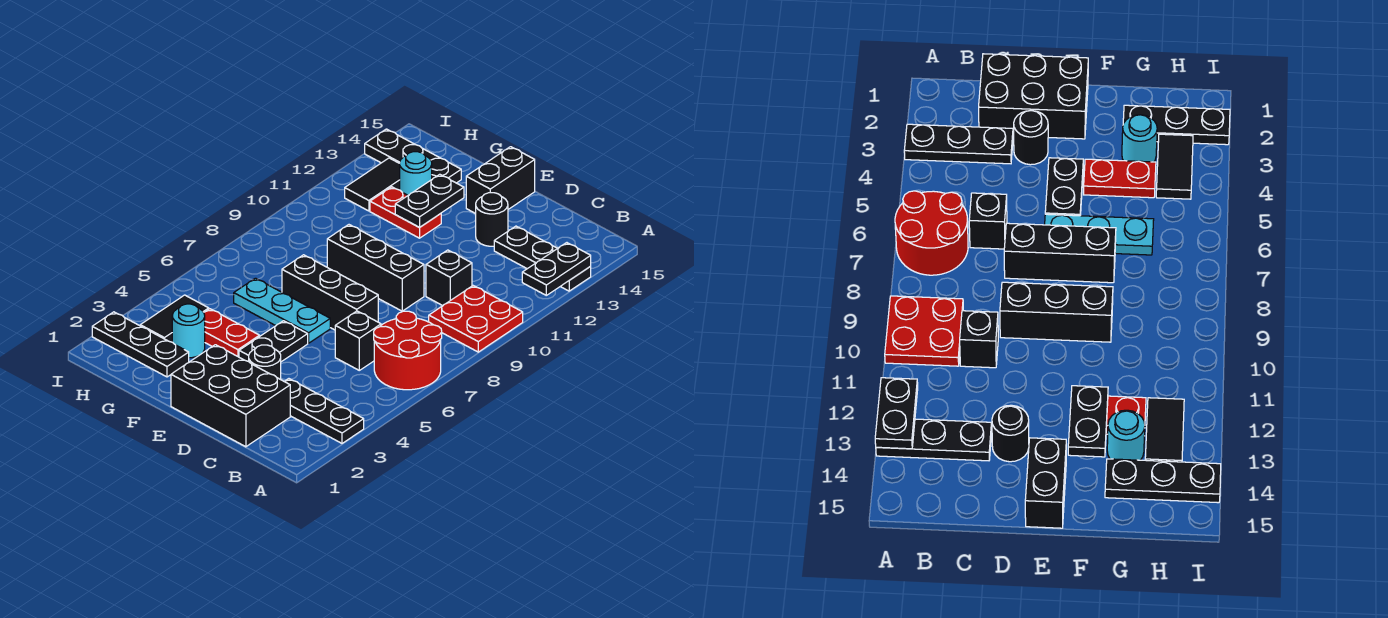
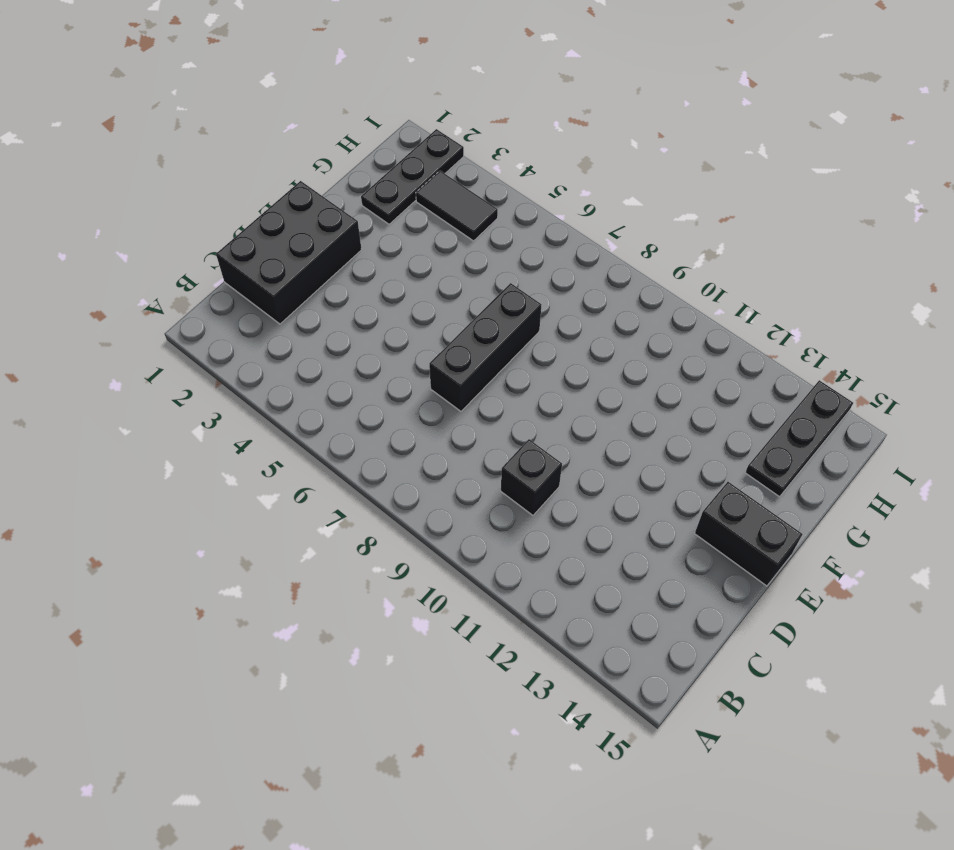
none -> black plate A3:C3 level 1
none -> red round brick A6:B7 level 1
none -> red plate A9:B10 level 1

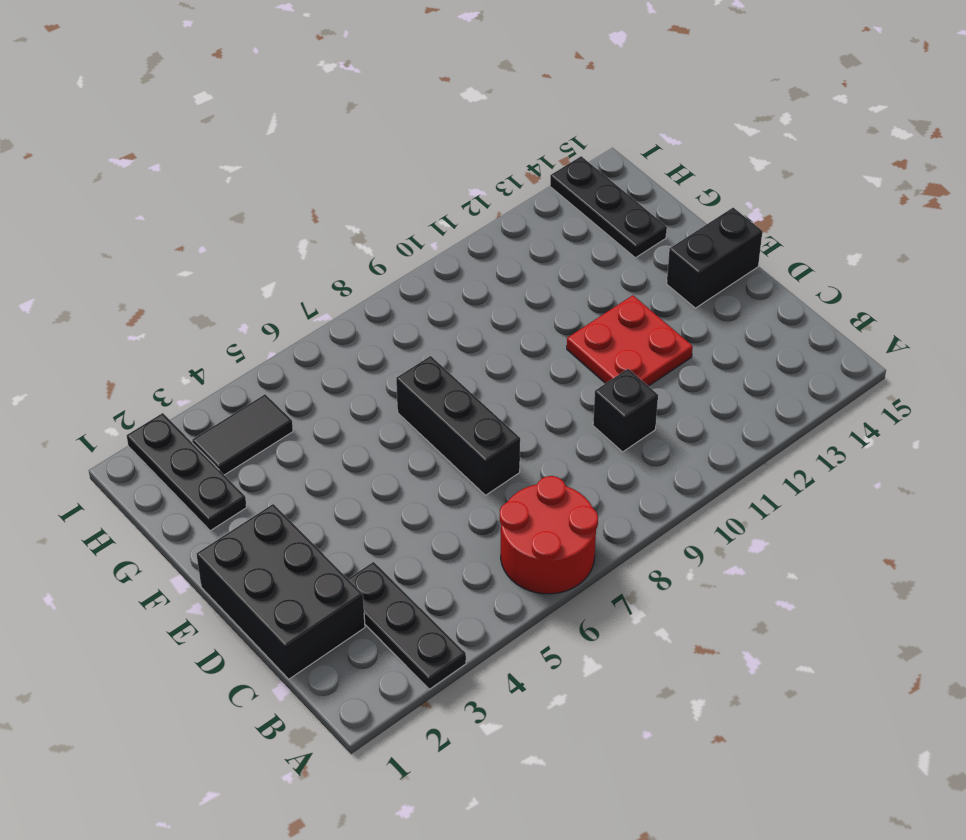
red plate D11:E12 level 1 -> red plate A9:B10 level 1
none -> black plate A13:C13 level 1
none -> black brick C6 level 1
none -> black round brick D3 level 1

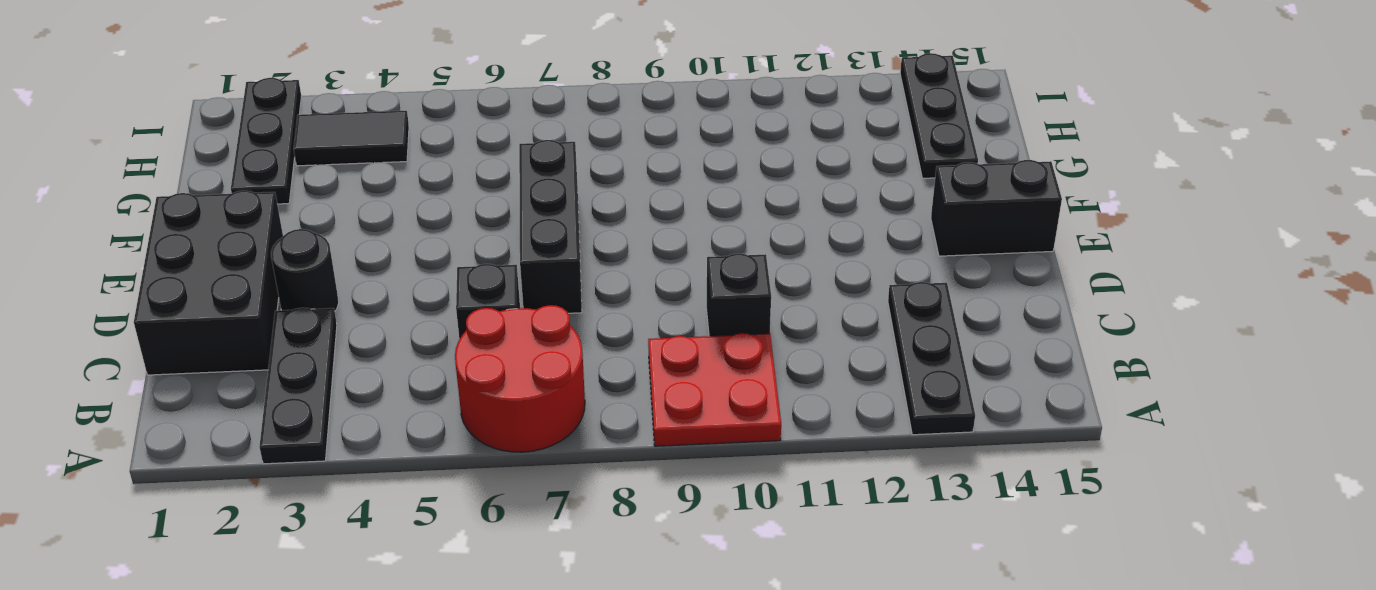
none -> black brick D9:F9 level 1
none -> black round brick D13 level 1
none -> black plate E4:E5 level 1

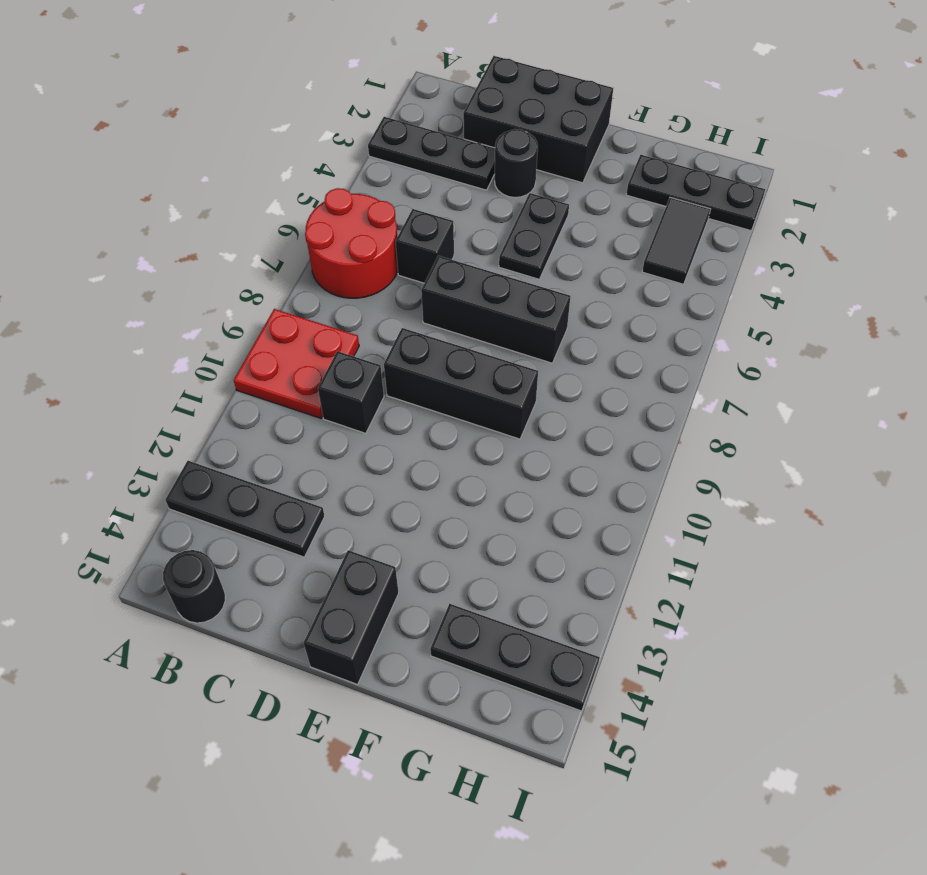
black round brick B15 level 1 -> black round brick D13 level 1
none -> cyan plate E6:G6 level 1
none -> red plate F4:G4 level 1
none -> red plate F12:G12 level 1

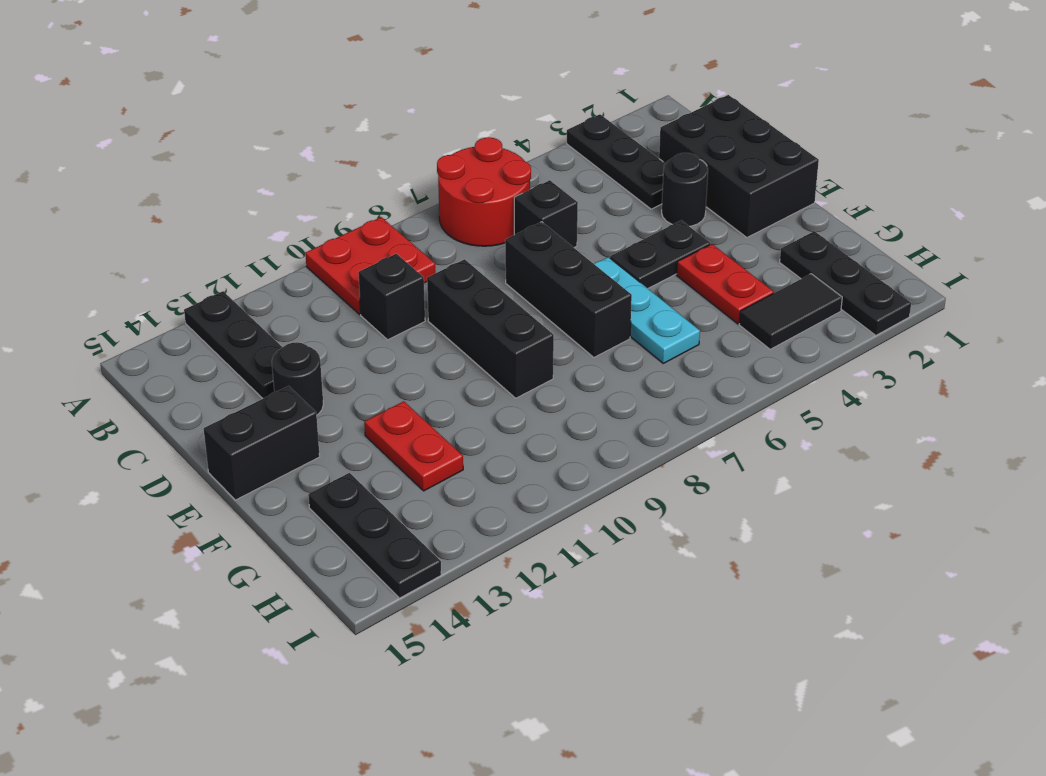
none -> cyan round brick G3 level 1
none -> cyan round brick G13 level 1
none -> black tile H12:H13 level 1

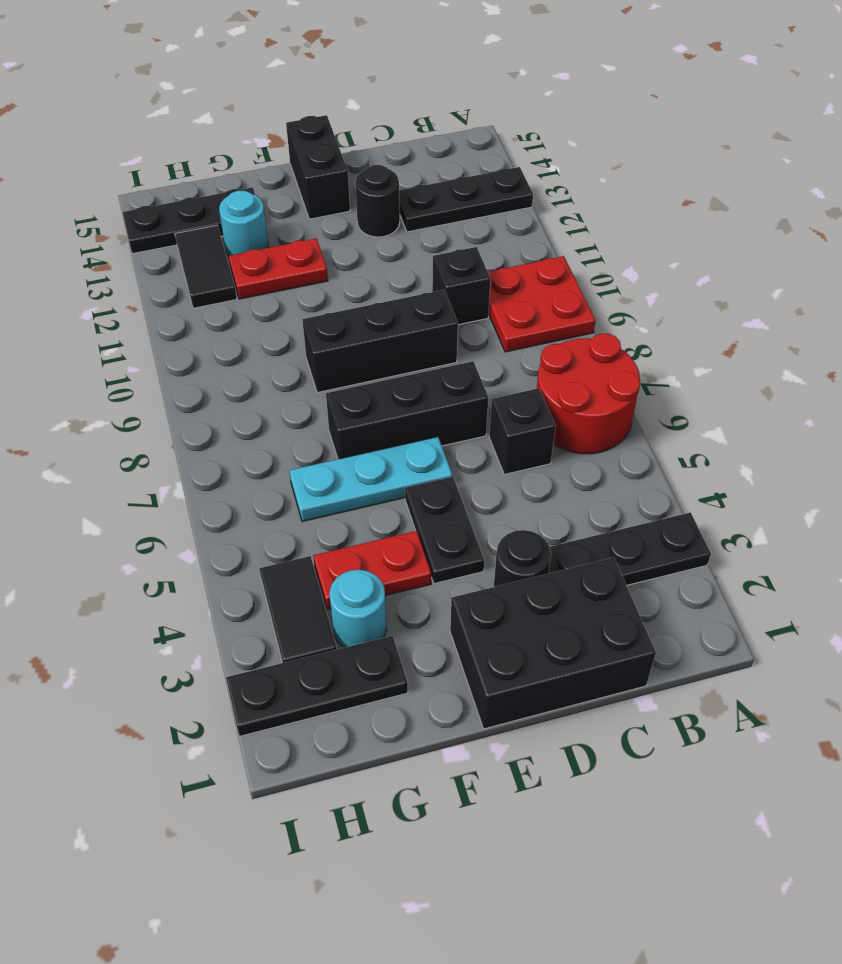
none -> black plate A12:A13 level 2
none -> black plate F12:F13 level 2

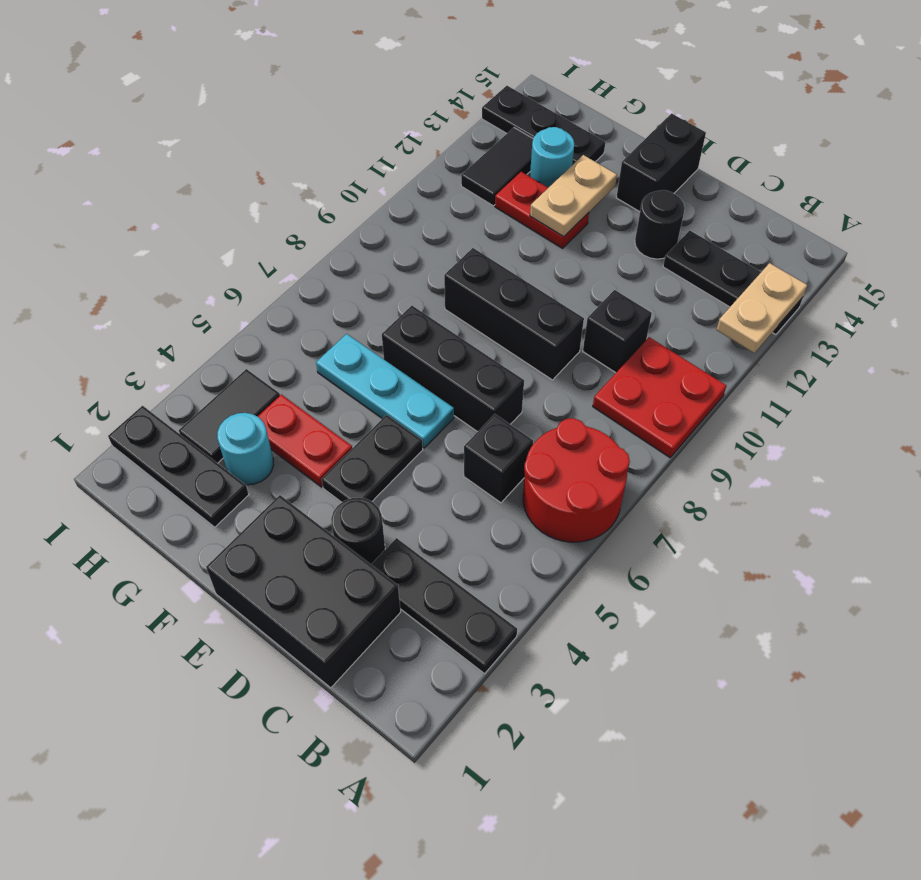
tan plate A12:A13 level 2 -> black plate A12:A13 level 2
tan plate F12:F13 level 2 -> black plate F12:F13 level 2

